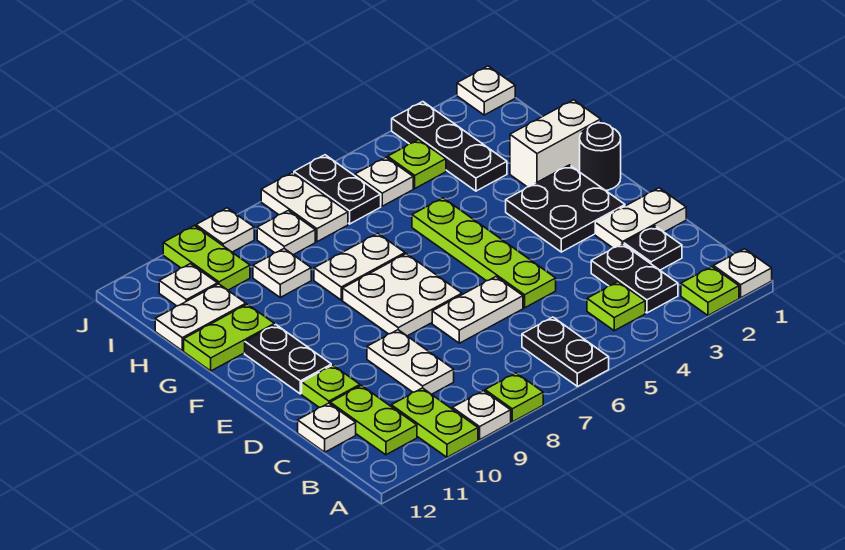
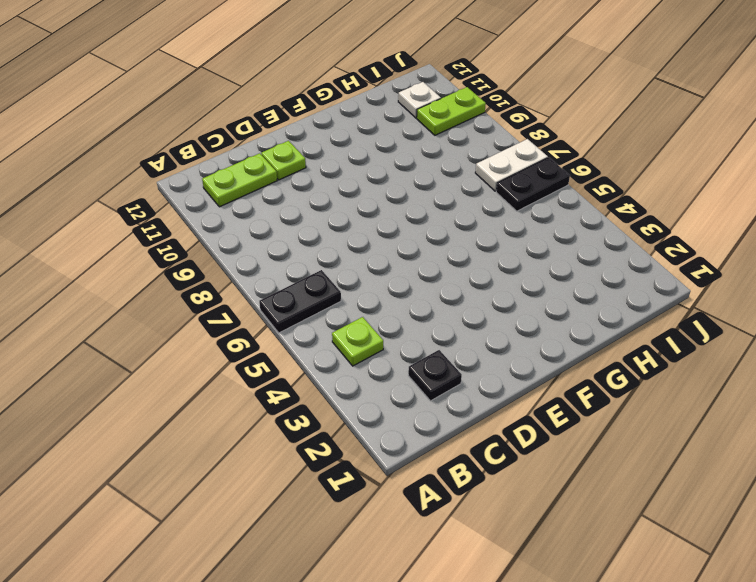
none -> white plate A1 level 1
none -> lime plate A2 level 1
none -> lime plate A8 level 1
none -> white plate A9 level 1

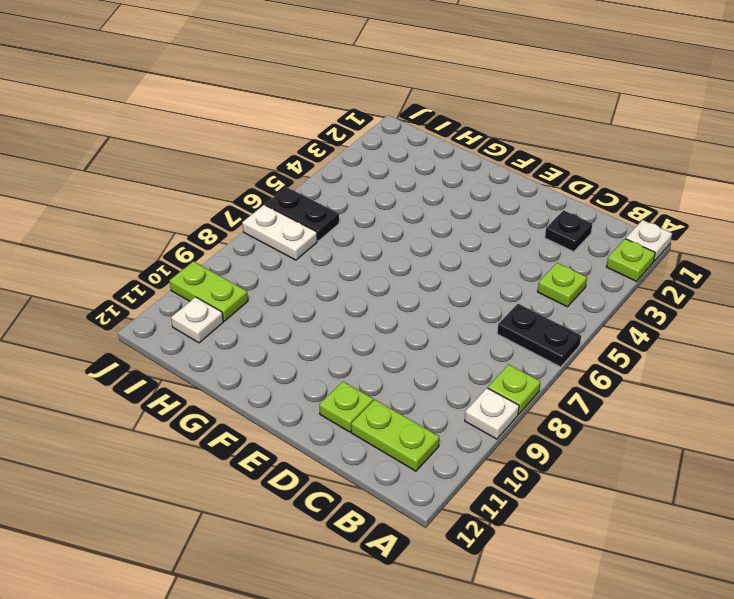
none -> lime plate A10:B10 level 1
none -> black plate B3:C3 level 1
none -> white plate C9:D9 level 1
none -> white plate C12 level 1

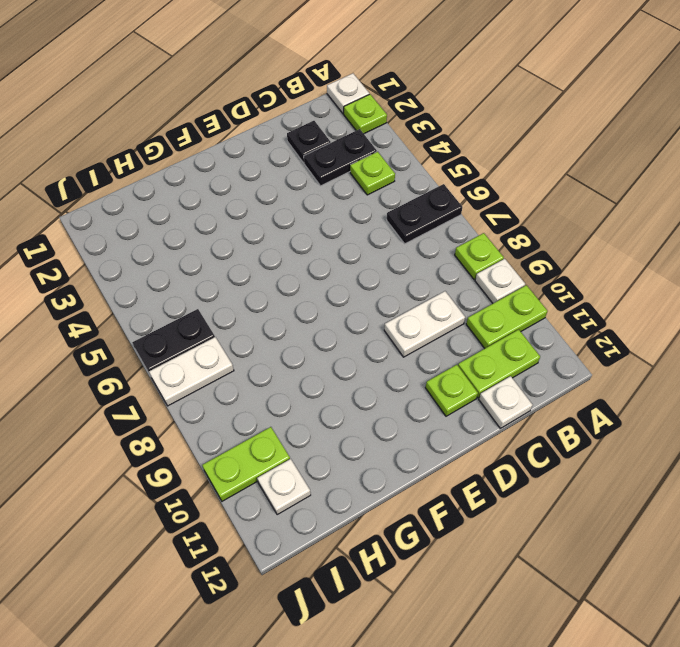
none -> white plate D1:D2 level 1
none -> lime plate D5:G5 level 1
none -> white plate D6:D7 level 1
none -> black plate E2:F3 level 1

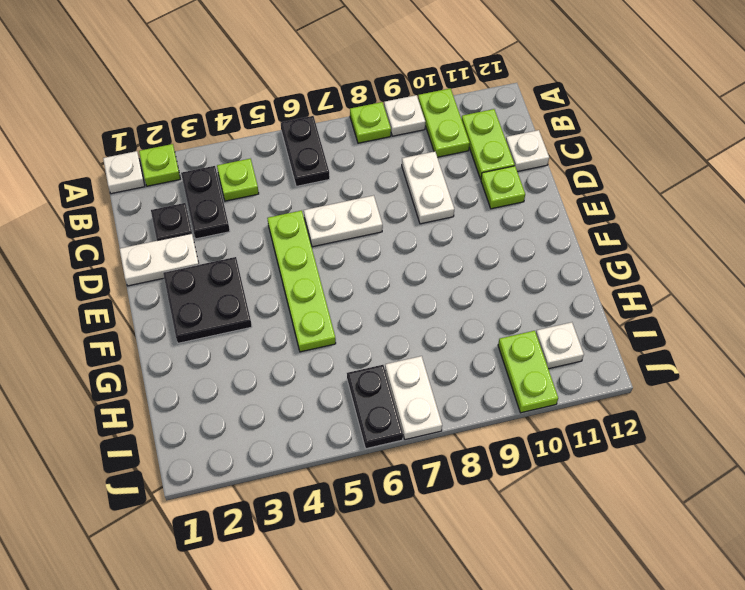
none -> white plate E7:F8 level 1
none -> black plate E11:F11 level 1
none -> black round brick F1 level 1
none -> white brick G1:G2 level 1

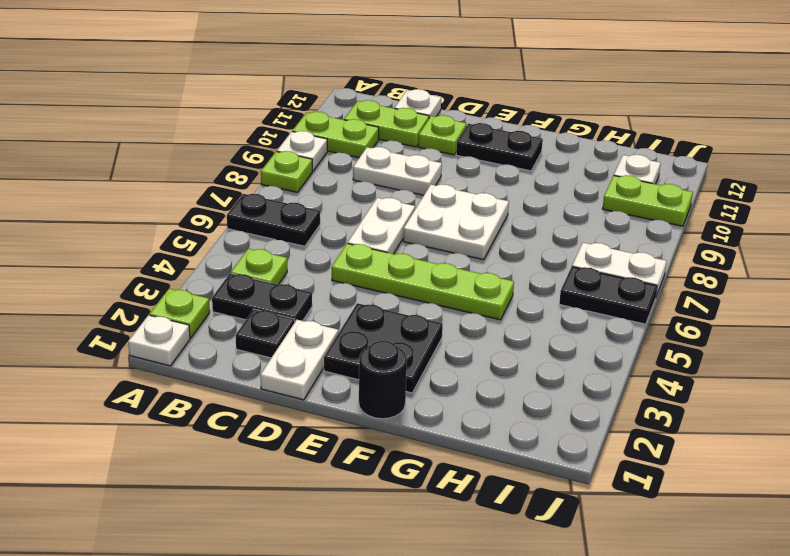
none -> white brick G1:G2 level 1
none -> white plate G7:G8 level 1
none -> lime plate G11:G12 level 1
none -> black plate H3:J3 level 1

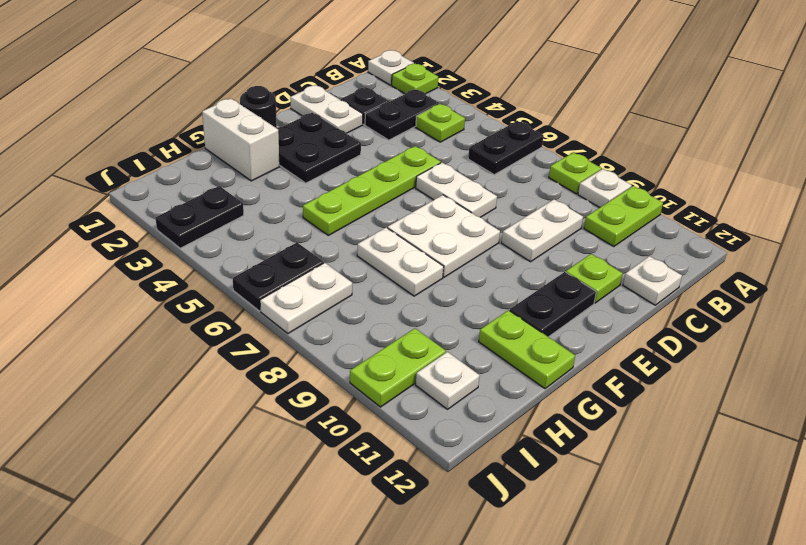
black plate I3:J3 level 1 -> black plate H3:J3 level 1
none -> lime plate B11:C11 level 1
none -> white plate H9 level 1
none -> white plate H11:H12 level 1
none -> lime plate I4 level 1

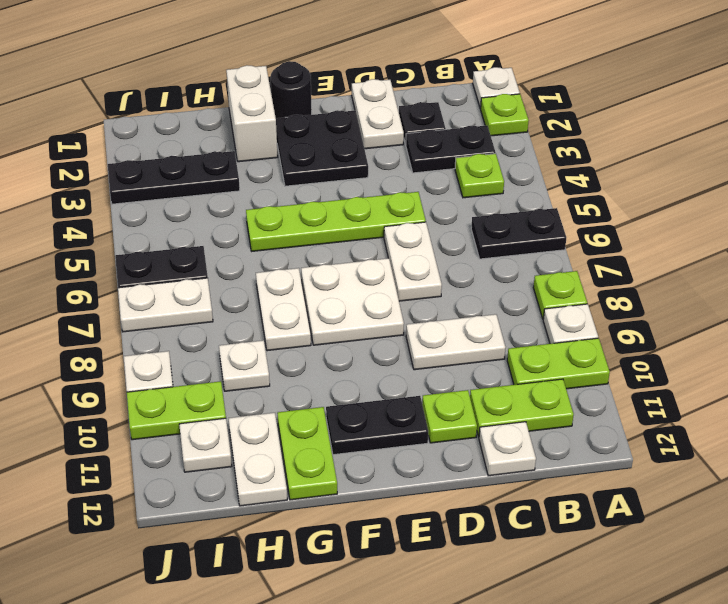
none -> lime plate I4 level 1
none -> white plate I5 level 1
none -> white plate I8 level 1
none -> white plate J1 level 1

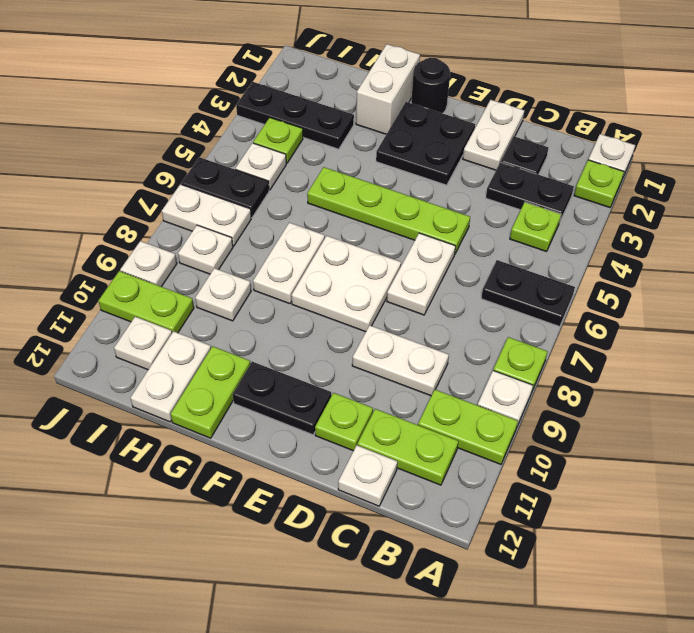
none -> white plate J1 level 1

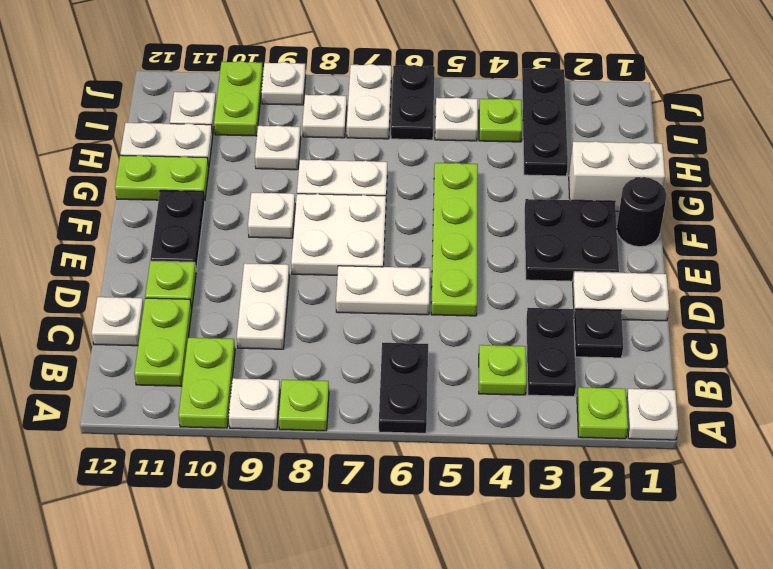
white plate F9 level 1 -> white plate J1 level 1

